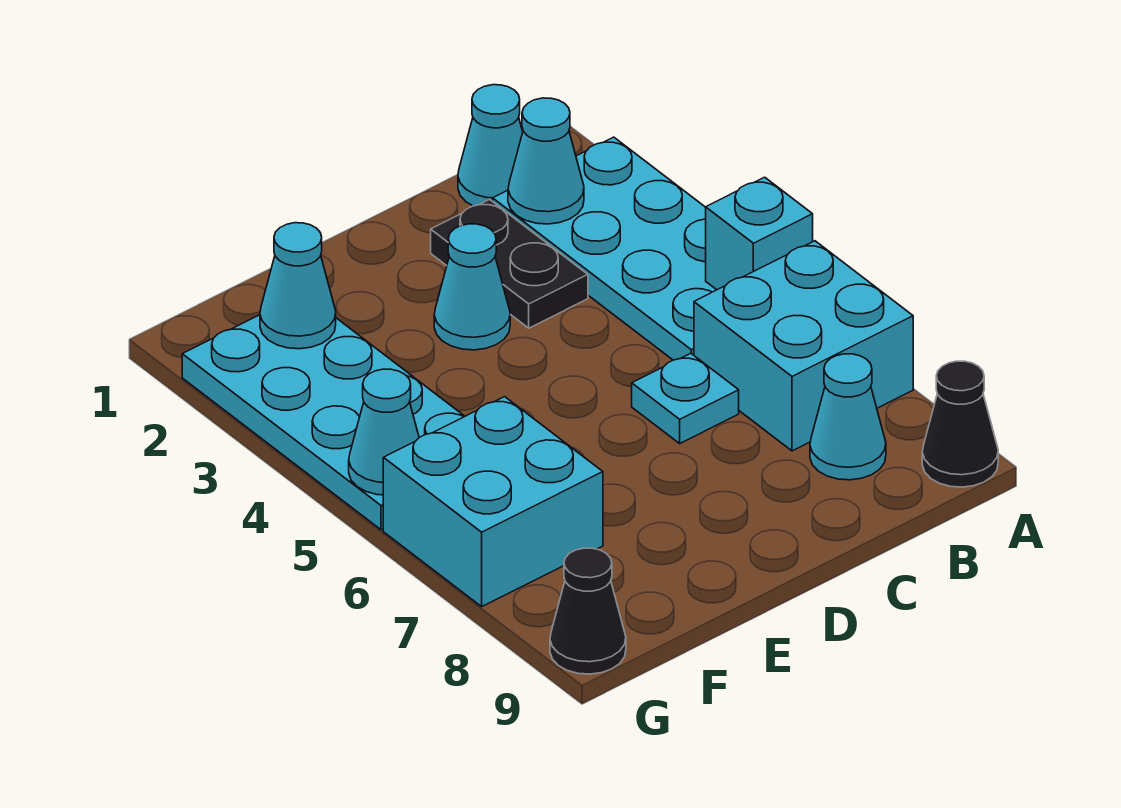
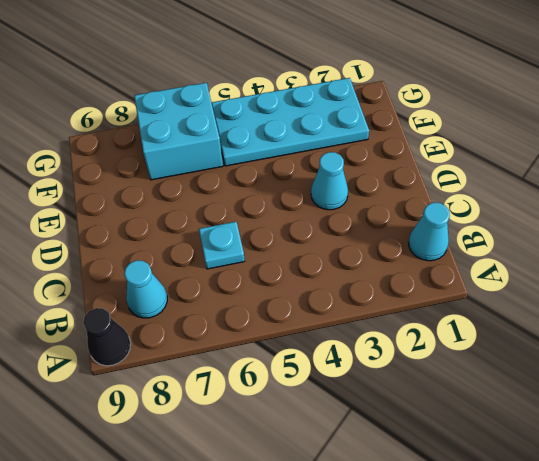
none -> cyan plate A2:B5 level 1
none -> cyan brick A6:B7 level 1
none -> black plate C2:C3 level 1

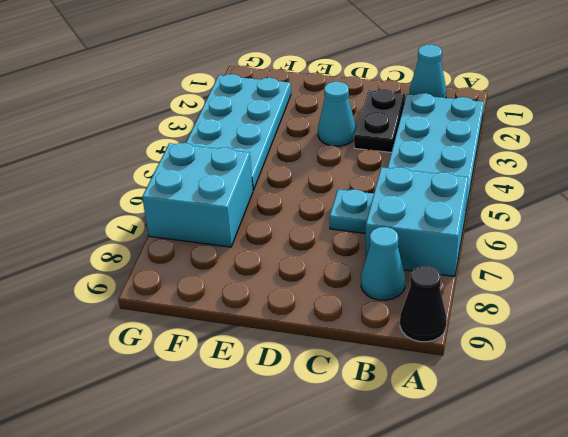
none -> black cone G9 level 1
none -> cyan brick A5 level 2
none -> cyan cone B2 level 2

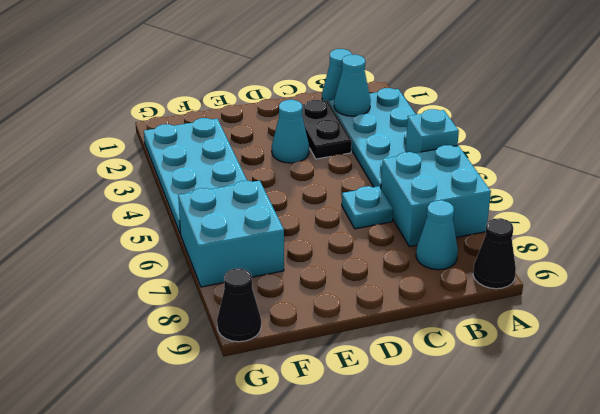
none -> cyan cone F2 level 2
none -> cyan cone G5 level 2

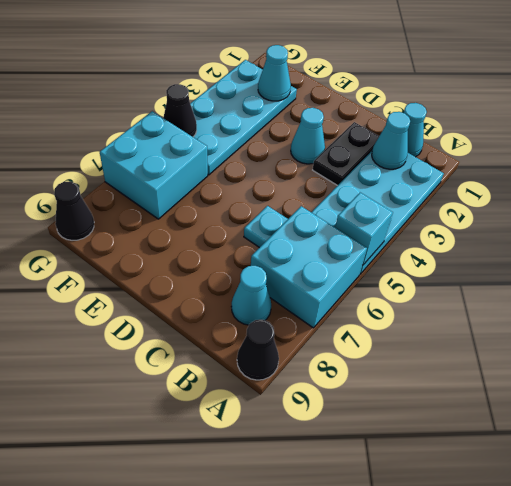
black cone G5 level 2 -> cyan cone G5 level 2

